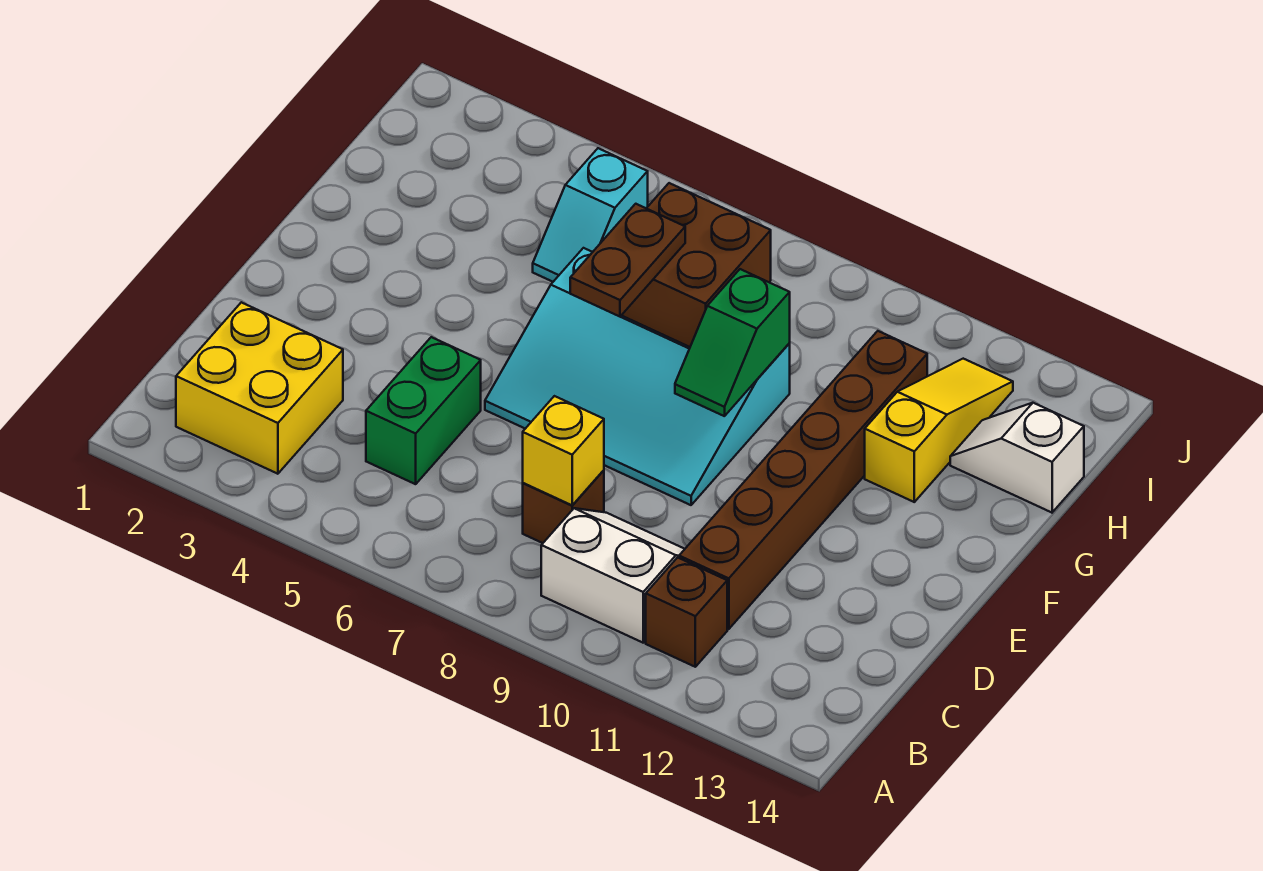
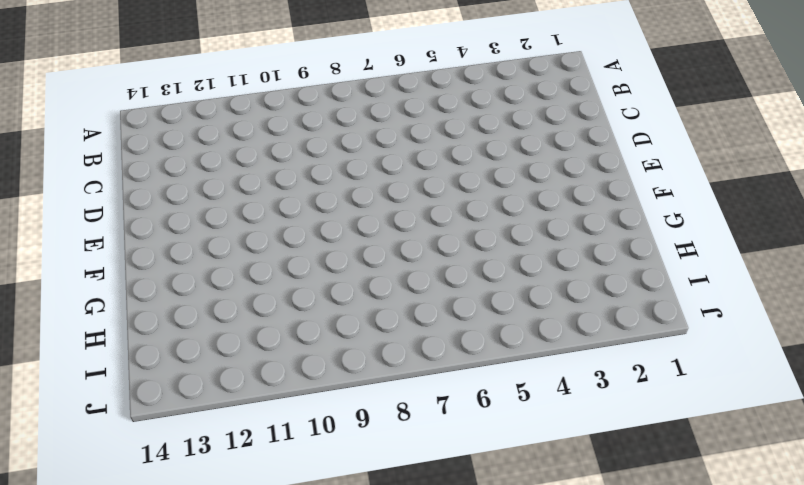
none -> yellow brick B2:C3 level 1
none -> white slope B9:C10 level 1 top B
none -> brown brick B11 level 1

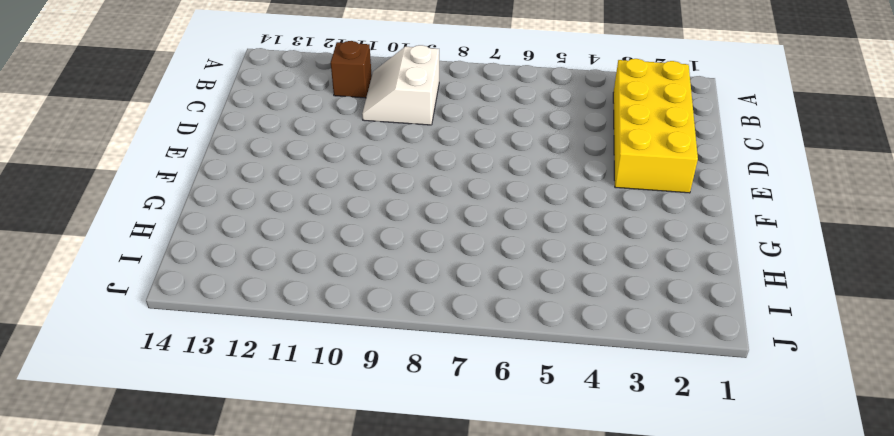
yellow brick B2:E3 level 1 -> yellow brick B2:C3 level 1
white slope B9:C10 level 1 top 9 -> white slope B9:C10 level 1 top B
none -> green brick C5:D5 level 1
none -> brown brick C8 level 1
none -> brown brick C11:H11 level 1

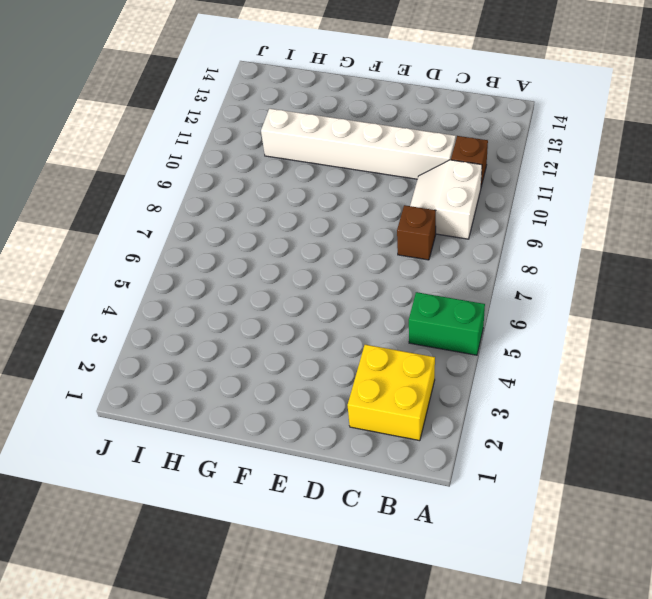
green brick A5:B5 level 1 -> green brick C5:D5 level 1
white brick C11:H11 level 1 -> brown brick C11:H11 level 1
none -> cyan slope E6:G9 level 1 top G
none -> yellow slope G12:I12 level 1 top G
none -> cyan slope H5:I5 level 1 top I

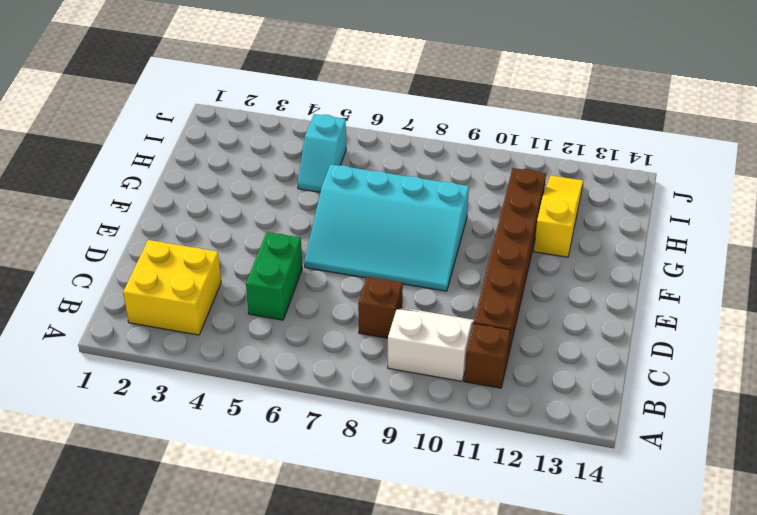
none -> white slope H13:H14 level 1 top 14
none -> yellow brick C8 level 2
none -> green slope F9:G9 level 2 top G

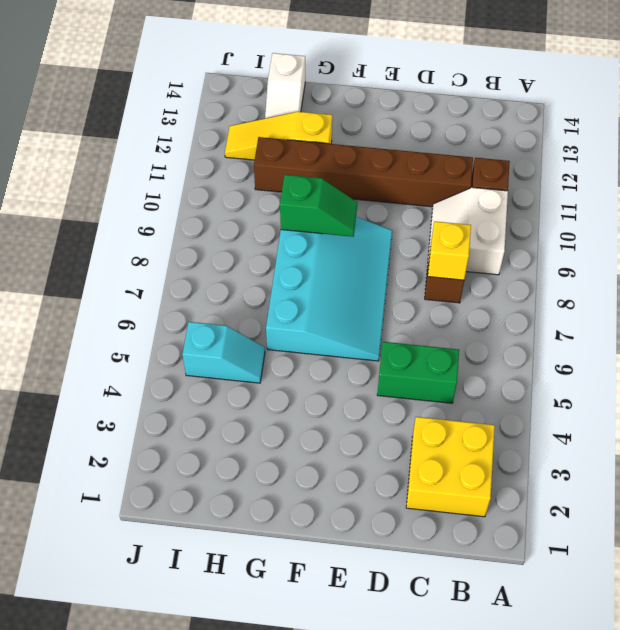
none -> brown brick G7:H8 level 2
none -> brown plate F7:G7 level 3

